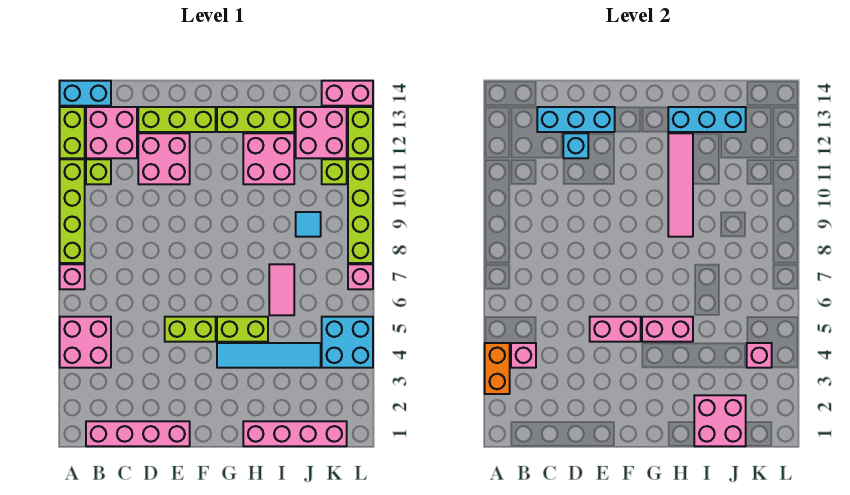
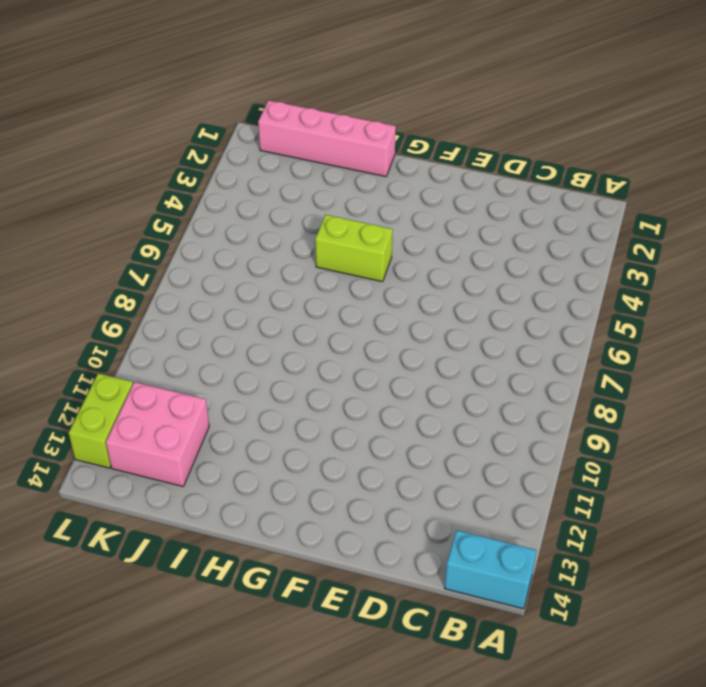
none -> pink brick A4:B5 level 1
none -> pink brick A7 level 1
none -> lime brick A8:A11 level 1
none -> lime brick A12:A13 level 1

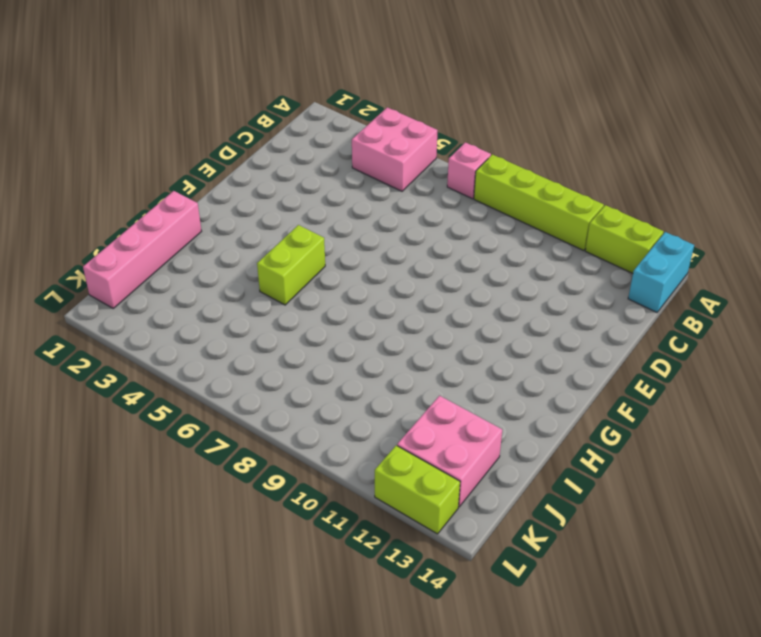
none -> pink brick B1:E1 level 1
none -> lime brick B11 level 1
none -> pink brick B12:C13 level 1
none -> pink brick D11:E12 level 1

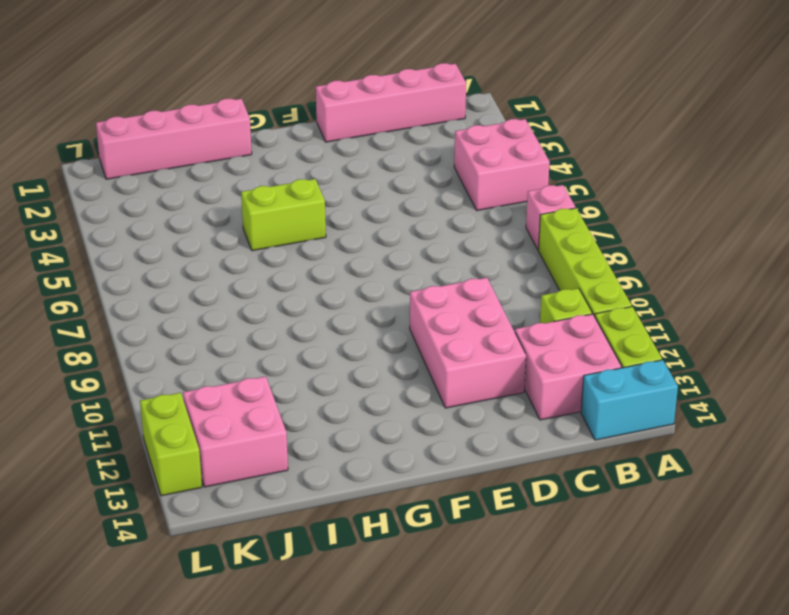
pink brick D10:E12 level 1 -> pink brick D11:E12 level 1
none -> lime brick D13:F13 level 1
none -> lime brick E5:F5 level 1
none -> cyan tile G4:J4 level 1
none -> lime brick G13:I13 level 1

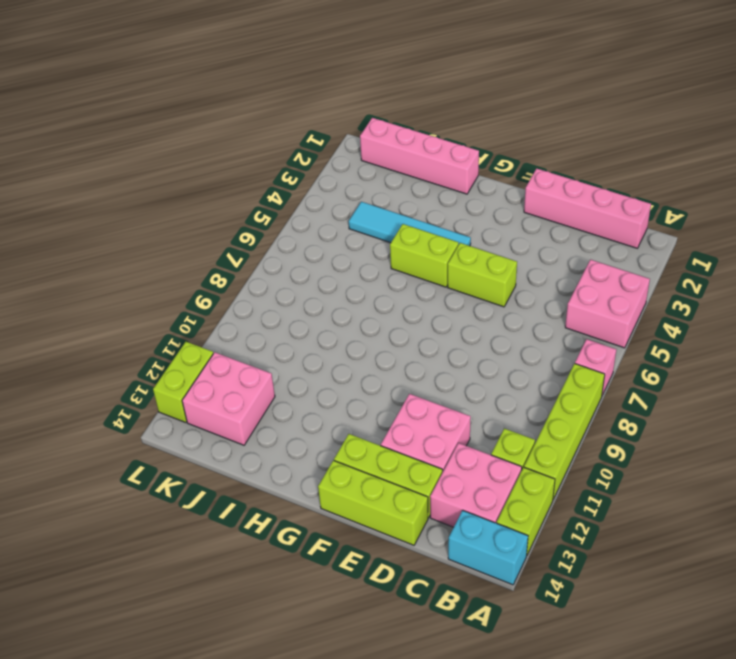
lime brick D14:F14 level 1 -> lime brick G13:I13 level 1
none -> pink brick H11:I12 level 1
none -> pink tile I6:I7 level 1
none -> cyan tile J9 level 1
none -> cyan brick K4:L5 level 1

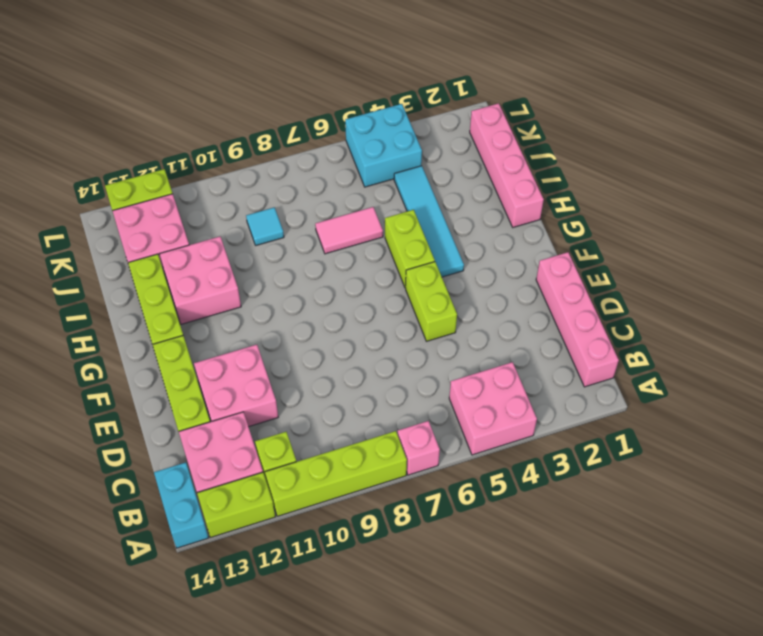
none -> lime brick K11 level 1
none -> pink brick K14:L14 level 1
none -> pink brick L7 level 1
none -> lime brick L8:L11 level 1

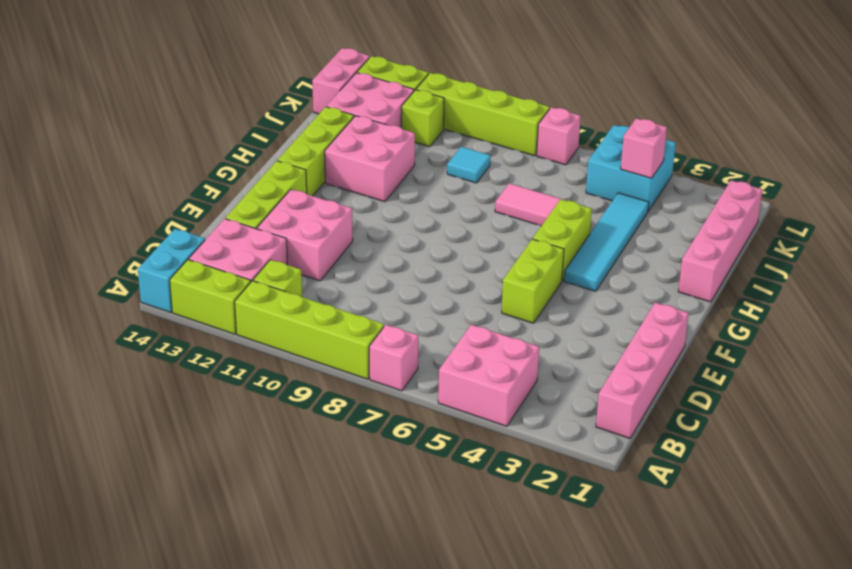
none -> orange brick A3:A4 level 2
none -> pink brick B4 level 2
none -> cyan brick C13:E13 level 2
none -> cyan brick D12 level 2

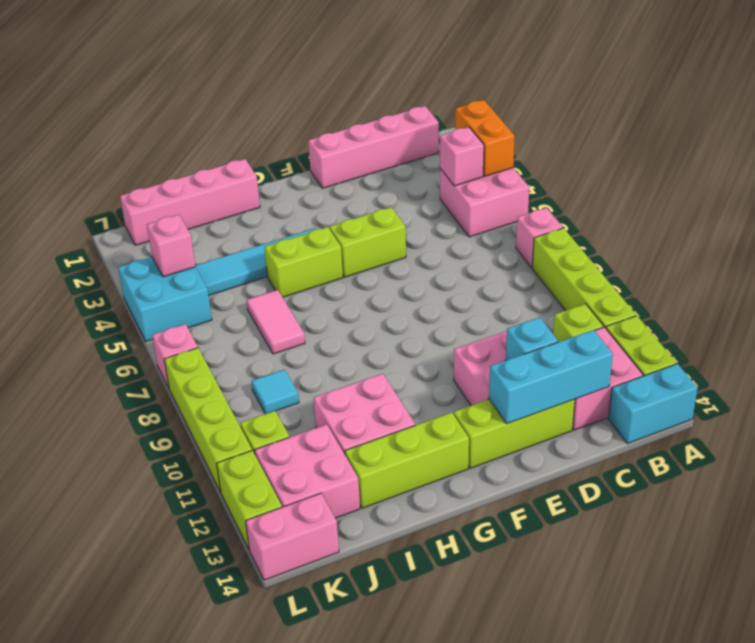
none -> pink brick E5:F5 level 2
none -> pink brick G5:H5 level 2
none -> pink tile H9:H12 level 2
none -> cyan brick H13:J13 level 2

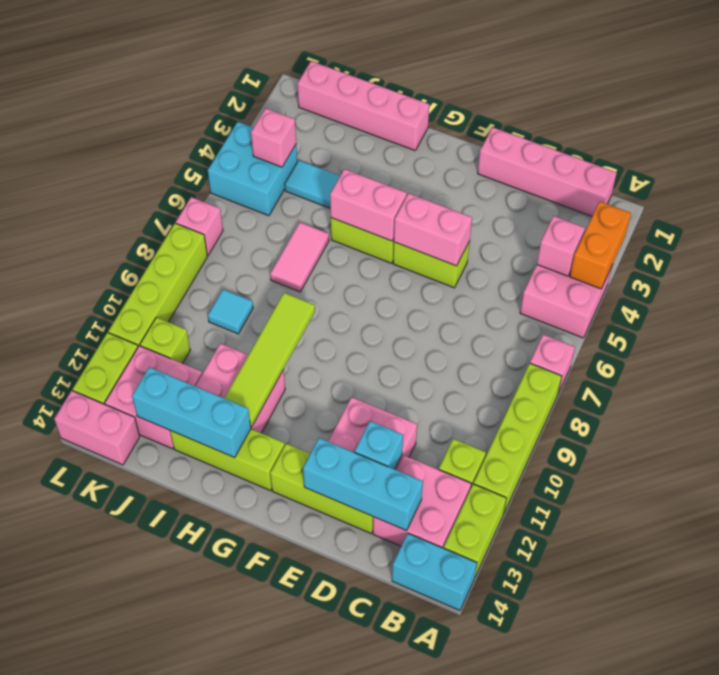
lime tile H9:H12 level 2 -> pink tile H9:H12 level 2
none -> pink brick I1:J2 level 2

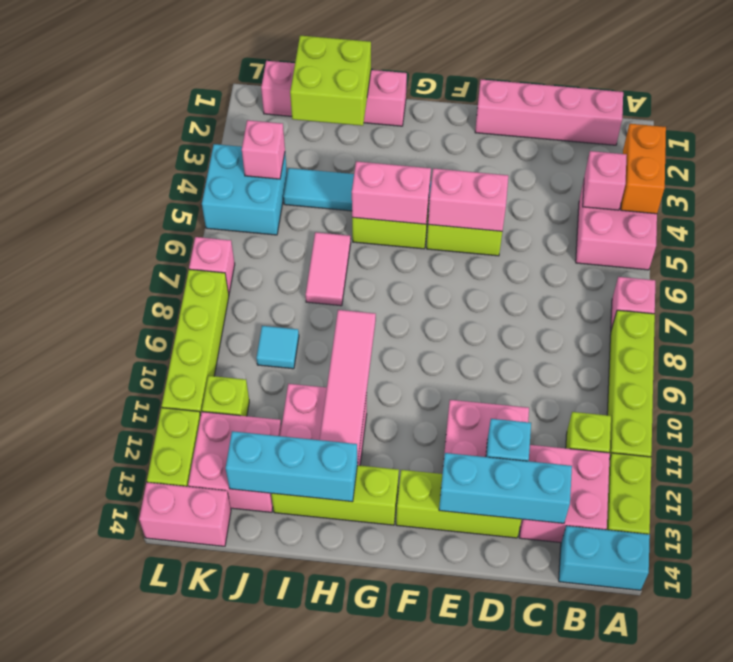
lime brick I1:J2 level 2 -> pink brick I1:J2 level 2

